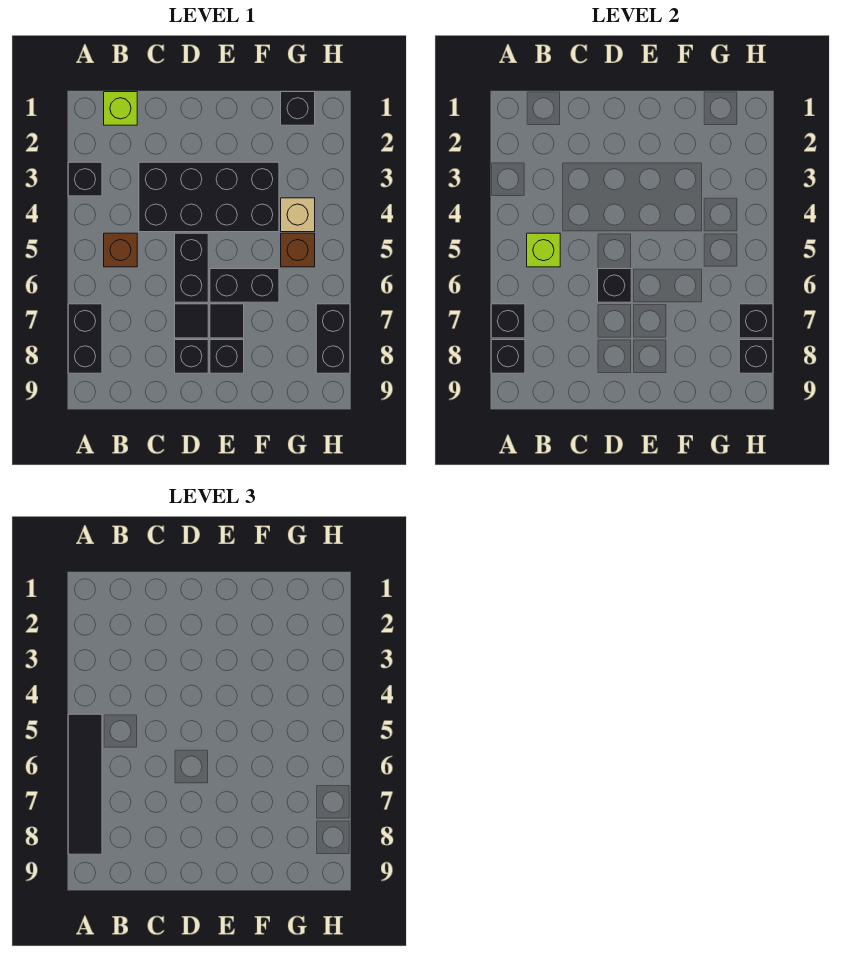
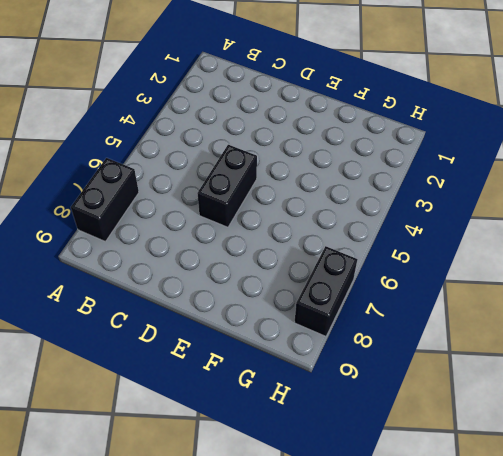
none -> black brick A3 level 1
none -> lime brick B1 level 1
none -> brown brick B5 level 1

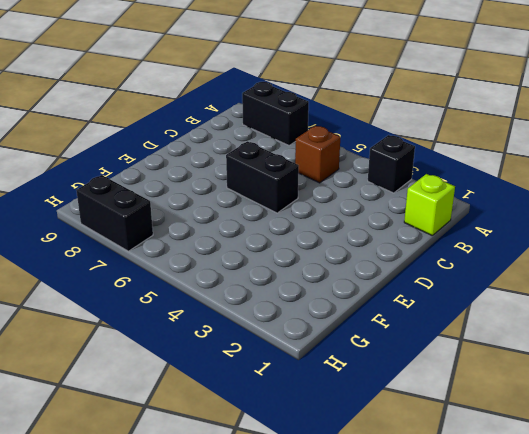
none -> black brick C3:F4 level 1
none -> black tile D7 level 1
none -> black brick D8 level 1

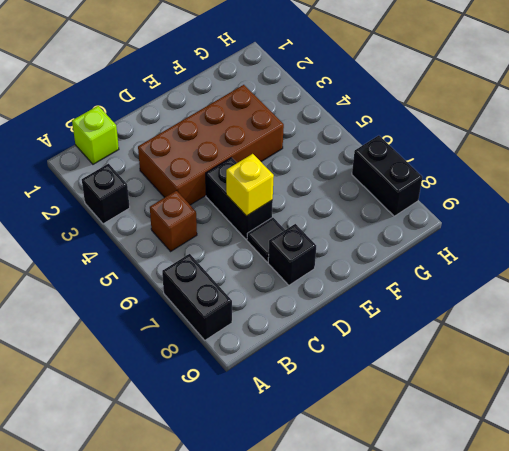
brown brick C3:F4 level 1 -> black brick C3:F4 level 1
yellow brick D6 level 2 -> black brick D6 level 2
none -> black brick E6:F6 level 1
none -> black tile E7 level 1
none -> black brick E8 level 1

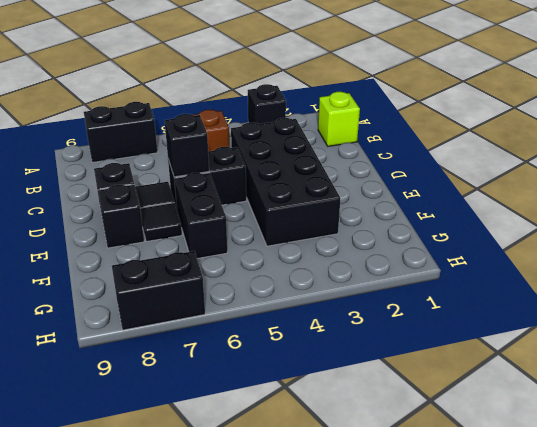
none -> black brick G1 level 1
none -> tan brick G4 level 1
none -> brown brick G5 level 1

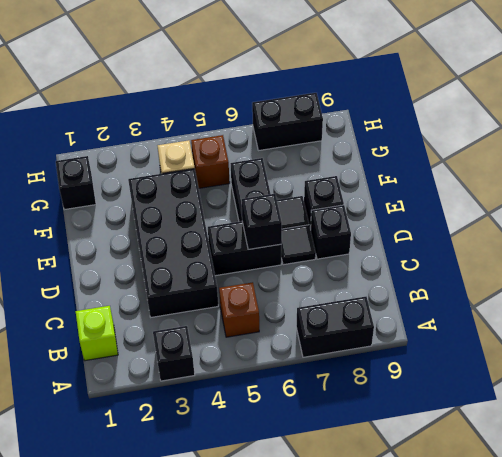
none -> black brick A7 level 2
none -> black brick A8 level 2
none -> lime brick B5 level 2

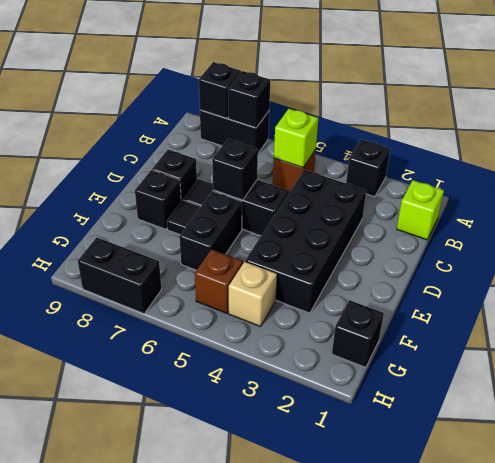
none -> black brick H7 level 2
none -> black brick H8 level 2
none -> black tile A5:A8 level 3

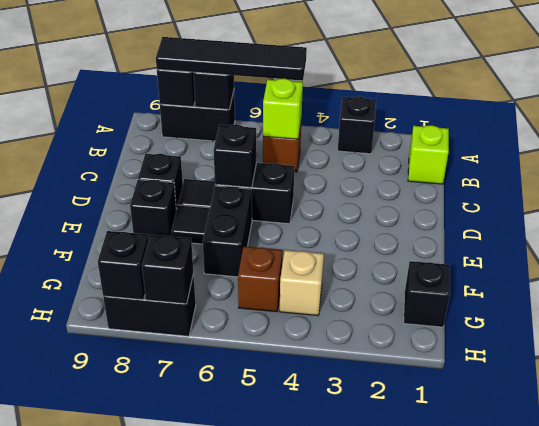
none -> black brick C3:F4 level 1

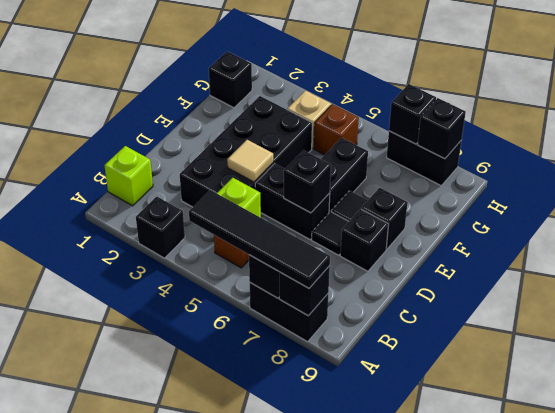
tan tile D4 level 2 -> none

